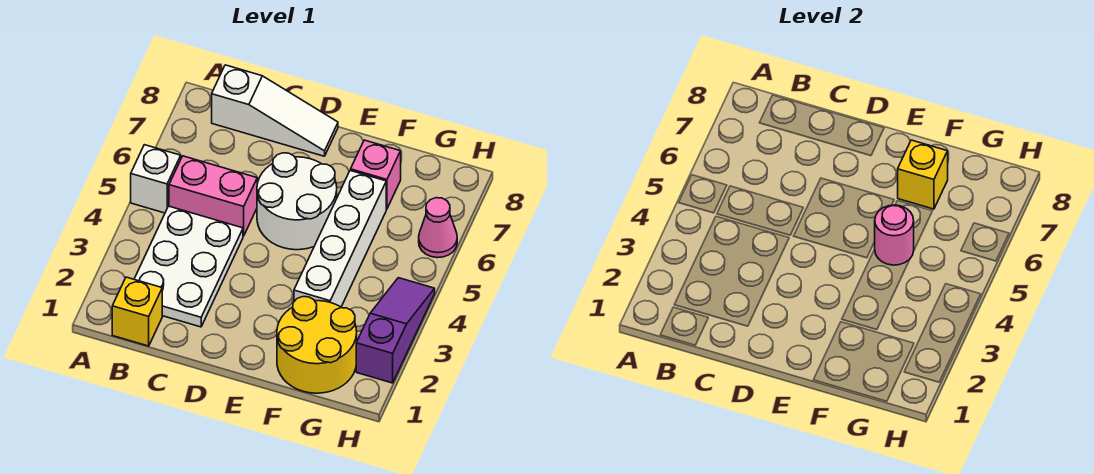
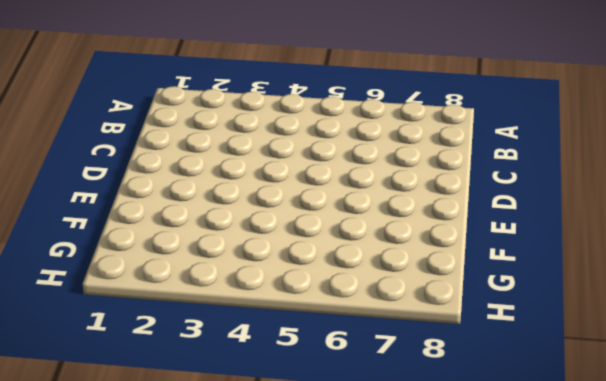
none -> white brick A5 level 1
none -> yellow brick B1 level 1
none -> white plate B2:C4 level 1

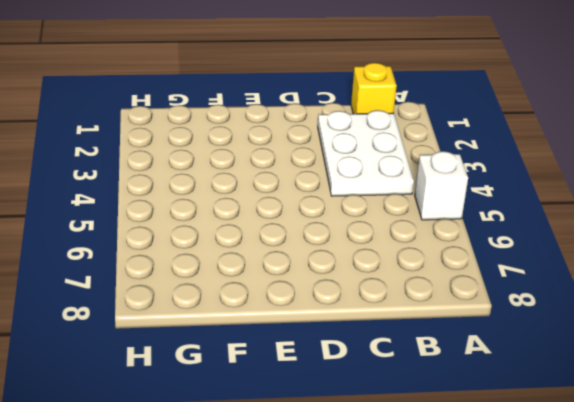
none -> pink brick B5:C5 level 1
none -> white slope B8:D8 level 1 top B
none -> white round brick D5:E6 level 1

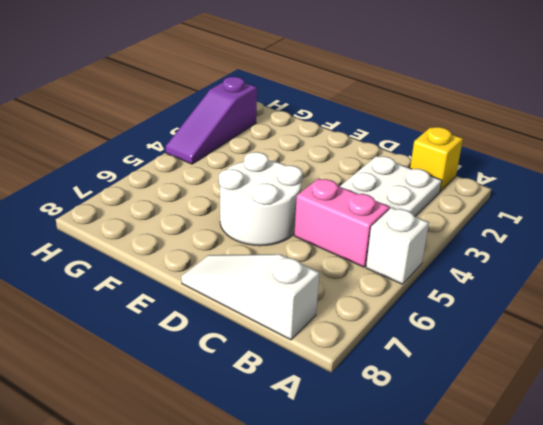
none -> yellow round brick F1:G2 level 1
none -> white brick F3:F6 level 1
none -> pink brick F7 level 1

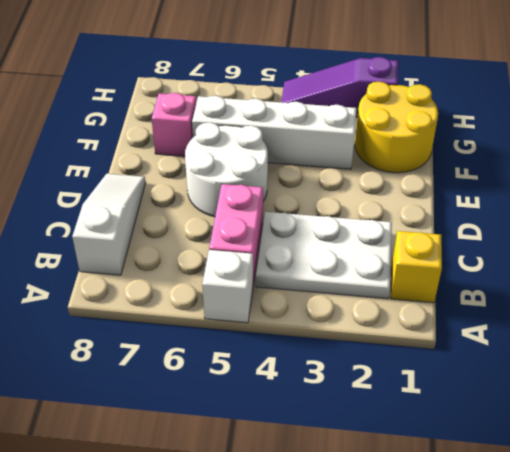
none -> pink cone H6 level 1
none -> pink round brick F5 level 2
none -> yellow brick F7 level 2

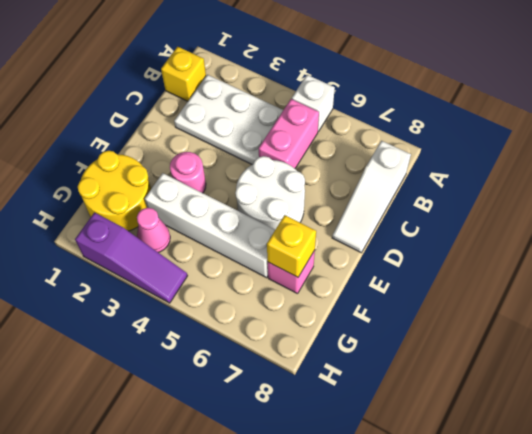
pink round brick E3 level 1 -> pink round brick F5 level 2
pink cone G3 level 1 -> pink cone H6 level 1

